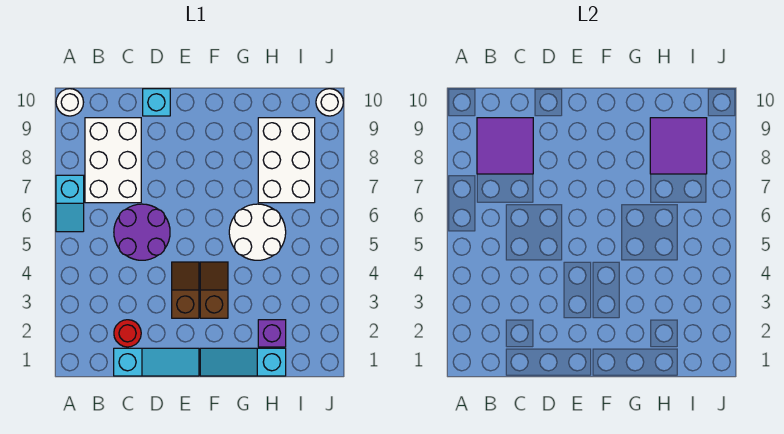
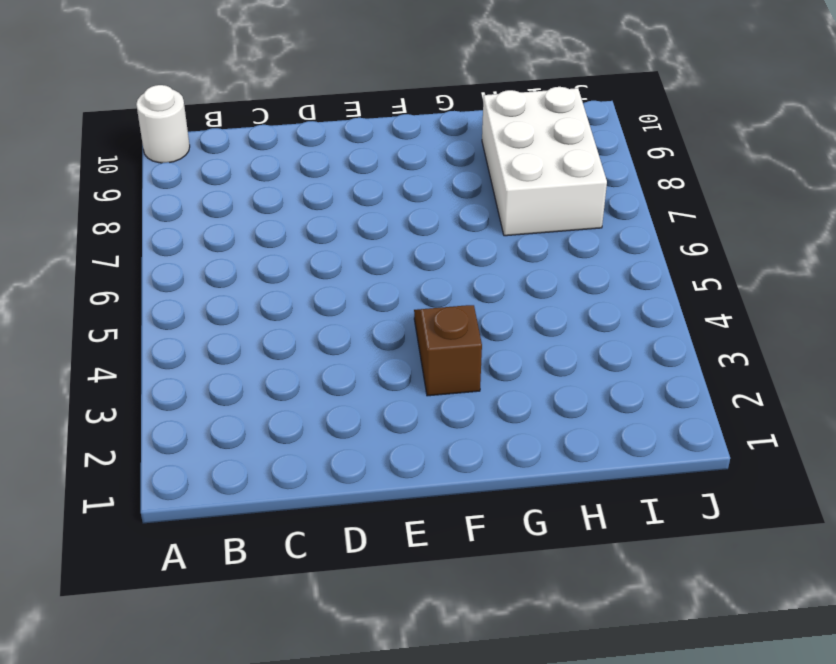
none -> cyan slope A6:A7 level 1 top 7
none -> white brick B7:C9 level 1
none -> cyan slope C1:E1 level 1 top C

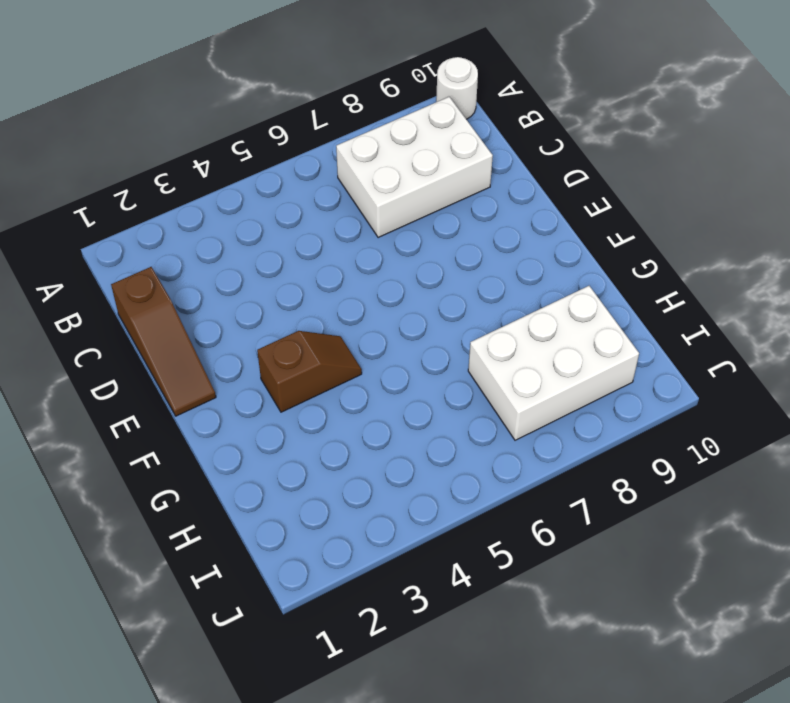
brown slope C1:E1 level 1 top C -> cyan slope C1:E1 level 1 top C
none -> cyan slope A6:A7 level 1 top 7
none -> red round brick C2 level 1
none -> purple round brick C5:D6 level 1

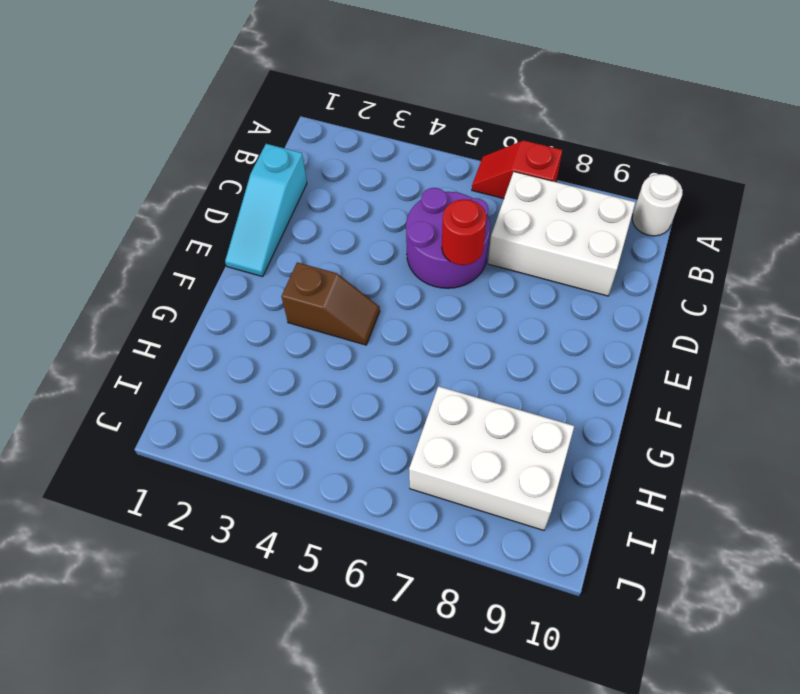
red slope A6:A7 level 1 top 7 -> cyan slope A6:A7 level 1 top 7
red round brick D6 level 2 -> red round brick C2 level 1
none -> cyan brick D10 level 1
none -> brown slope E3:E4 level 1 top 3
none -> cyan slope F1:H1 level 1 top H

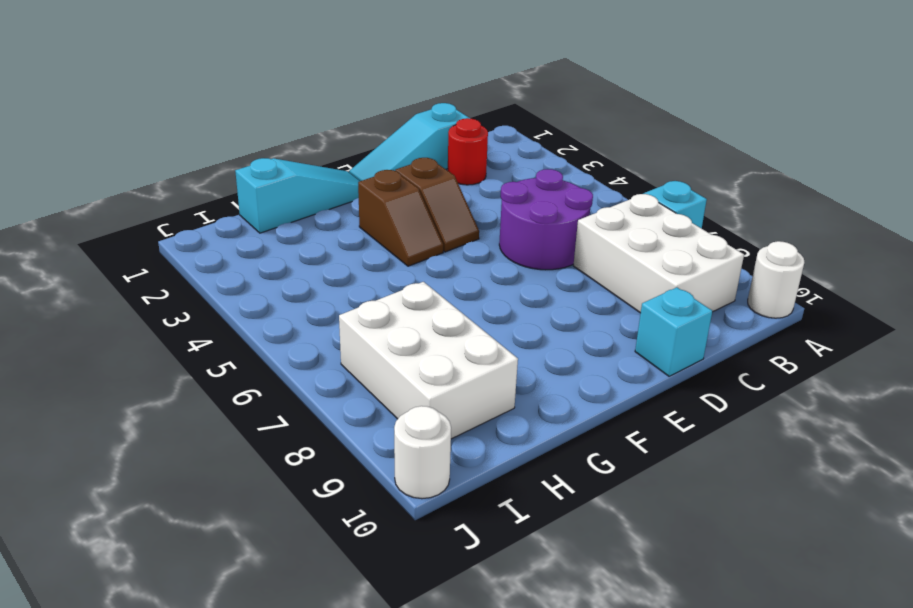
none -> white round brick G5:H6 level 1
none -> purple brick H2 level 1
none -> purple tile B8:C9 level 2

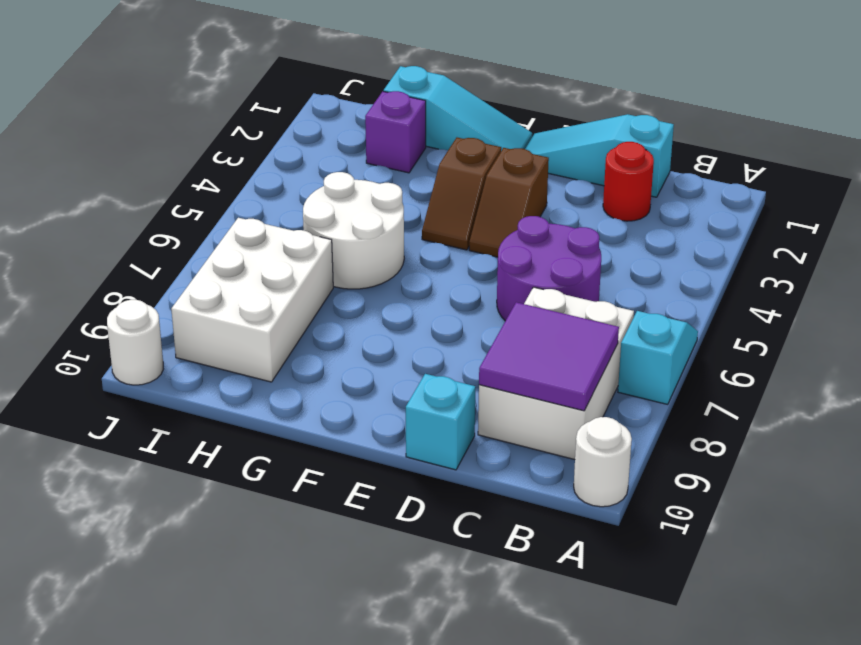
none -> purple tile H8:I9 level 2

